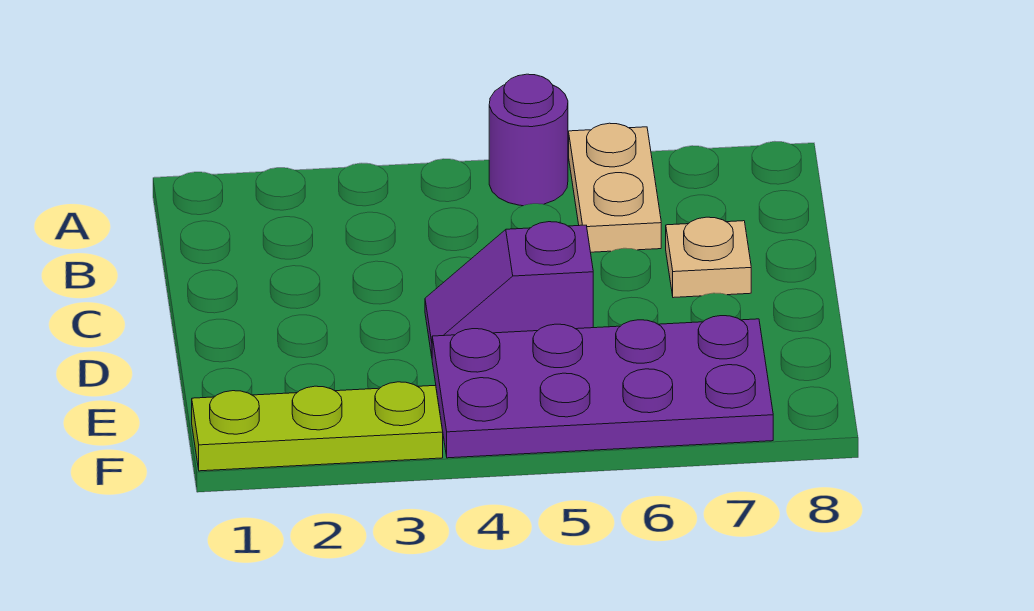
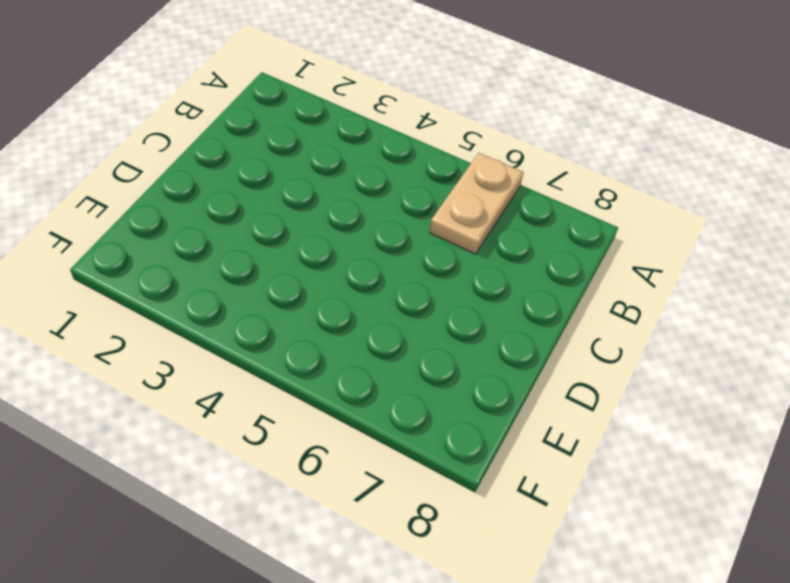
none -> purple round brick A5 level 1
none -> tan plate C7 level 1

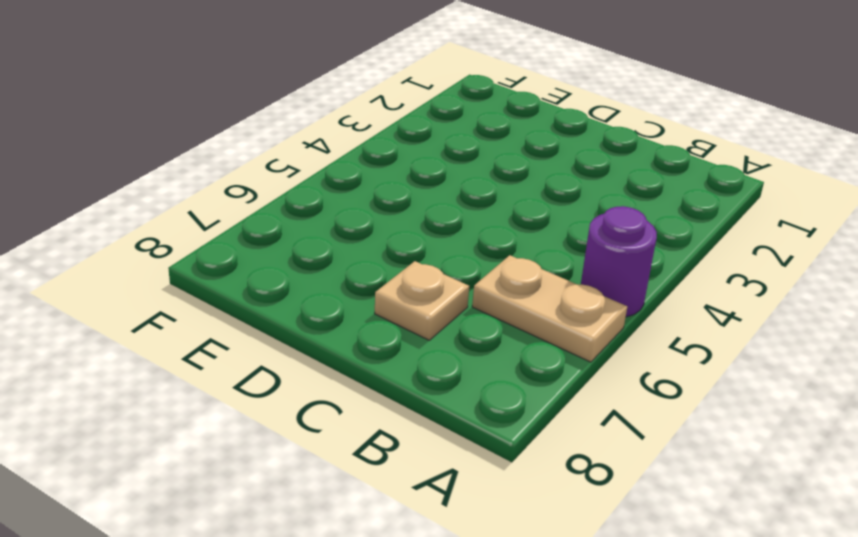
none -> purple slope D4:D5 level 1 top 5
none -> purple plate E4:F7 level 1

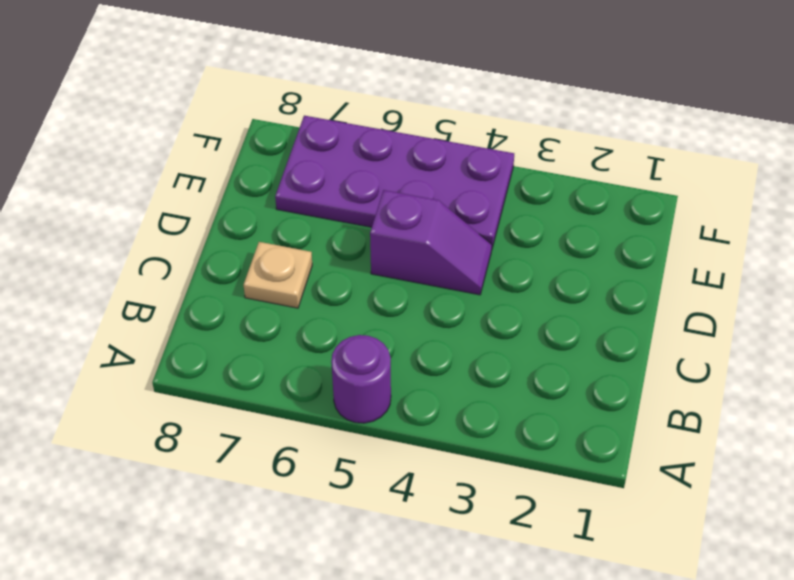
none -> tan plate A6:B6 level 1
none -> lime plate F1:F3 level 1

